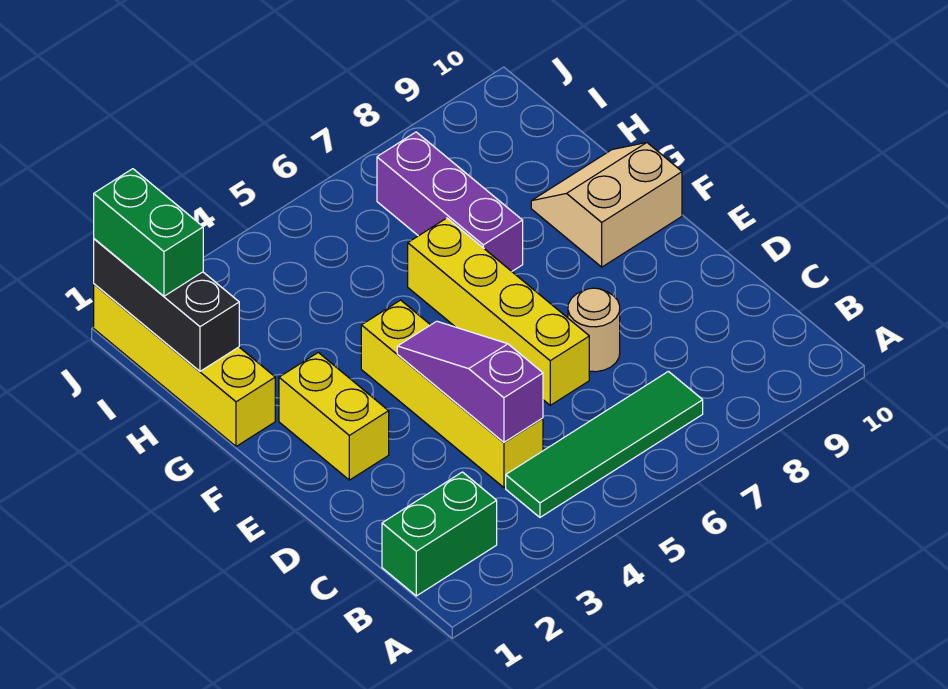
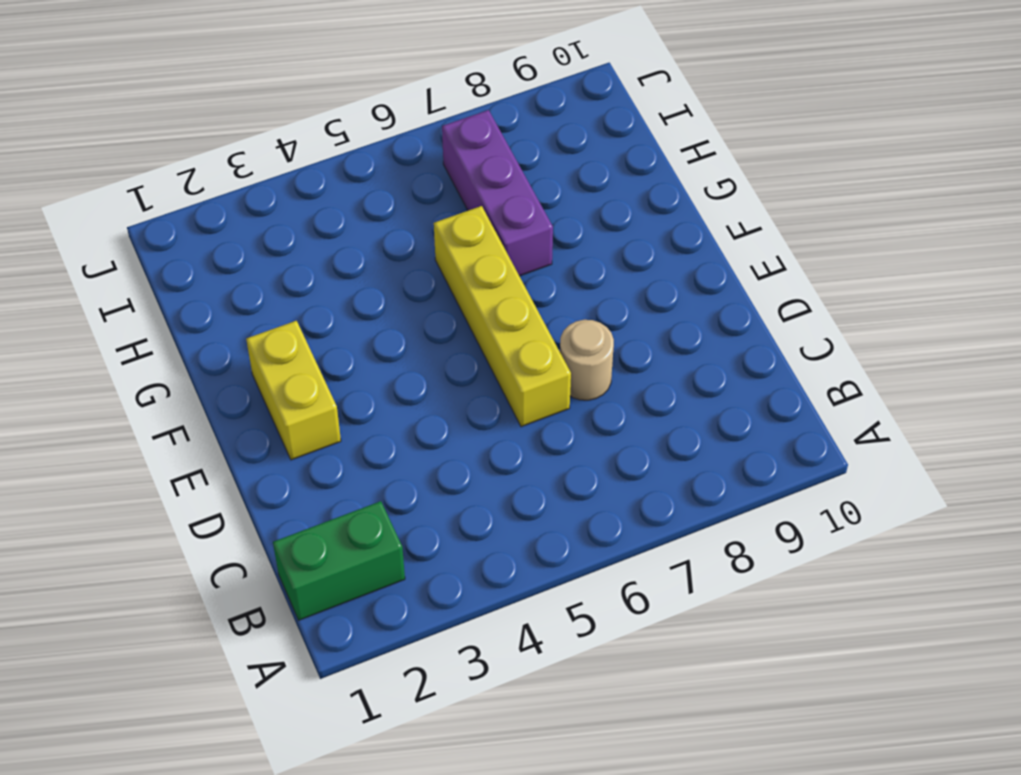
none -> green tile B4:B7 level 1
none -> yellow brick C4:F4 level 1
none -> tan slope F9:G10 level 1 top F

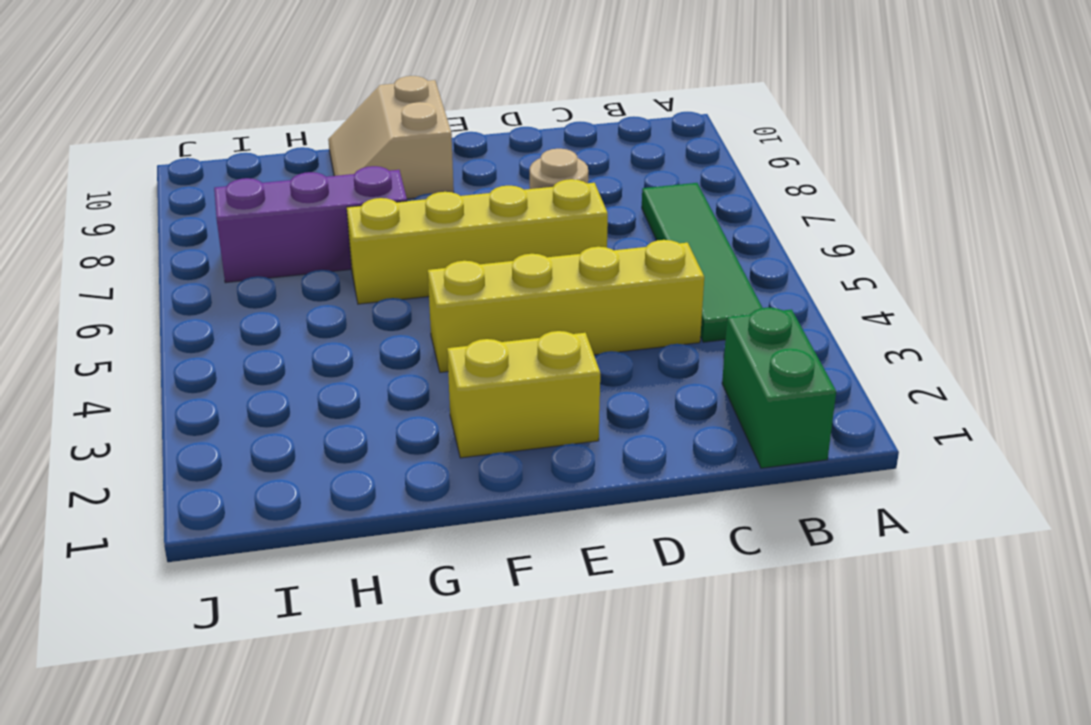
none -> yellow brick G1:J1 level 1
none -> purple slope C4:E4 level 2 top C
none -> black brick H1:J1 level 2

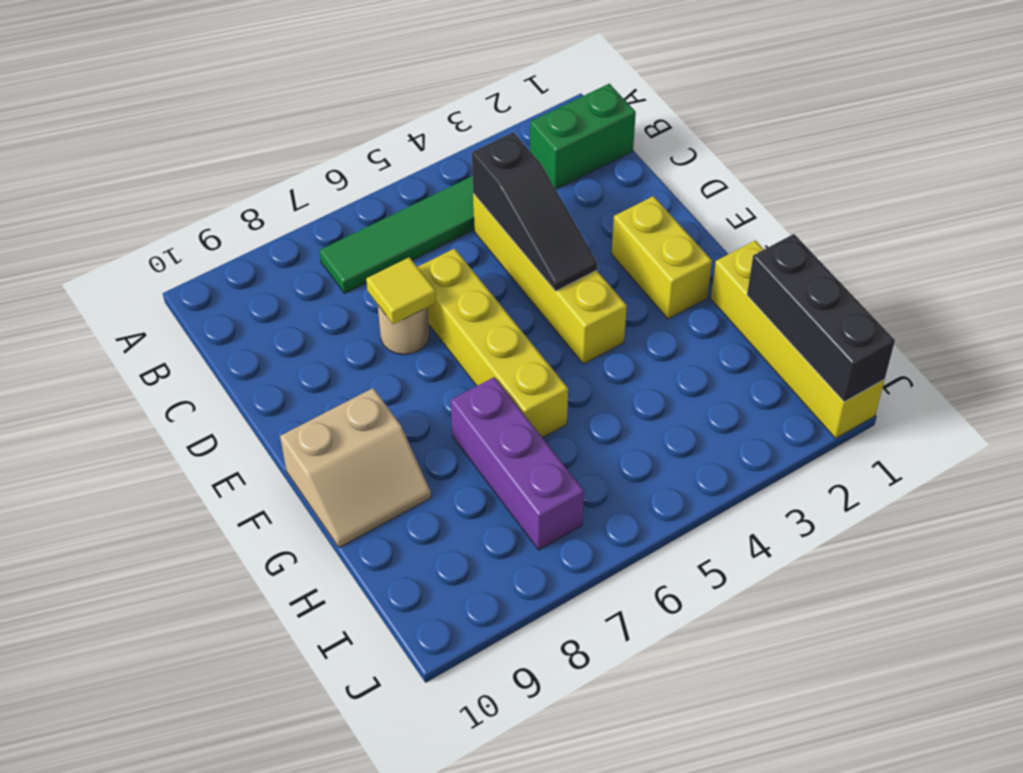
black slope C4:E4 level 2 top C -> purple slope C4:E4 level 2 top C
yellow tile D7 level 2 -> none
none -> green brick I1:J1 level 3

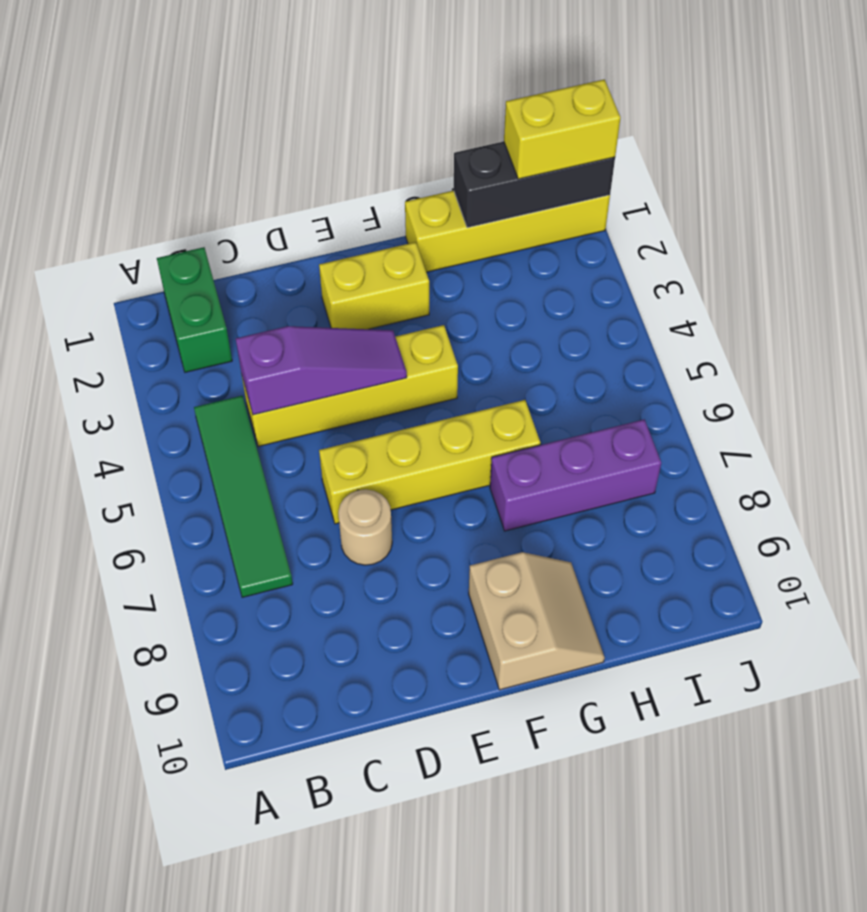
yellow brick I1:J1 level 3 -> green brick I1:J1 level 3

